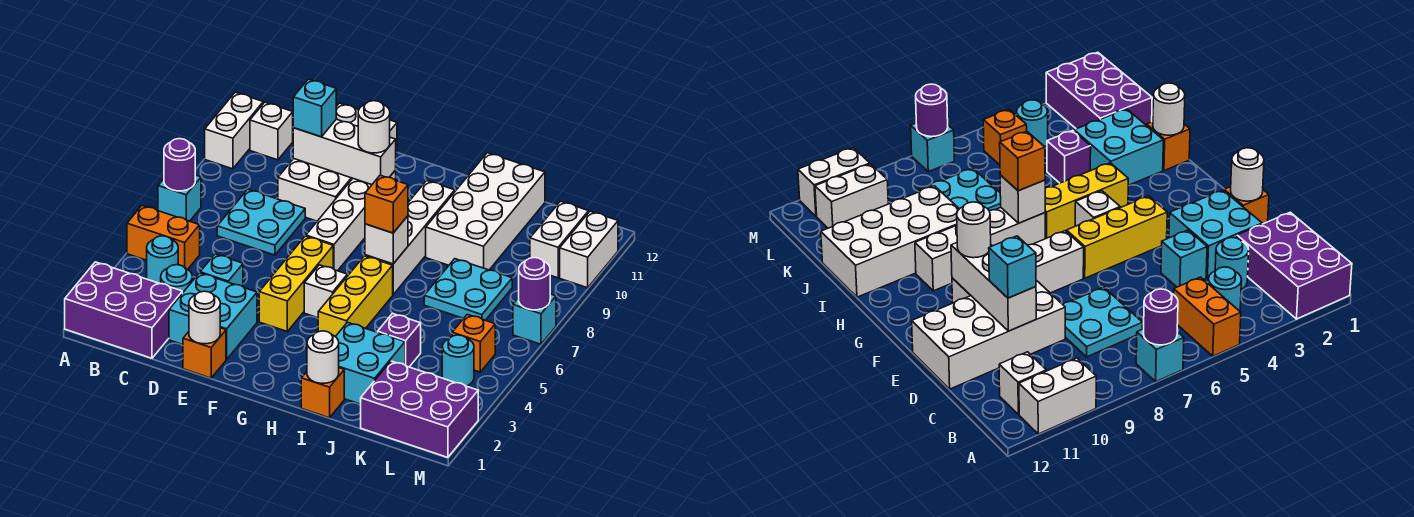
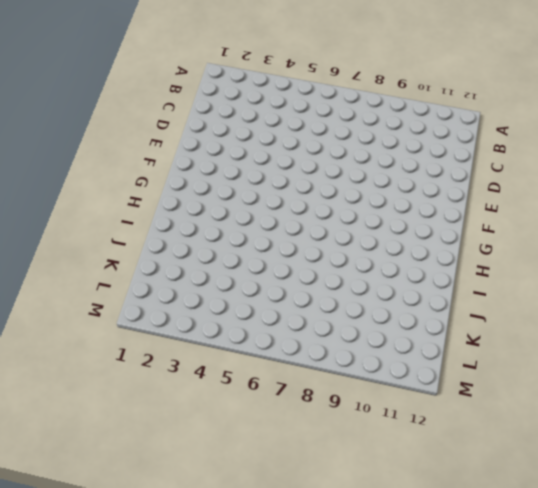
none -> purple brick A1:C2 level 1
none -> orange brick A5:B5 level 1
none -> cyan brick A7 level 1
none -> white brick A10:A11 level 1

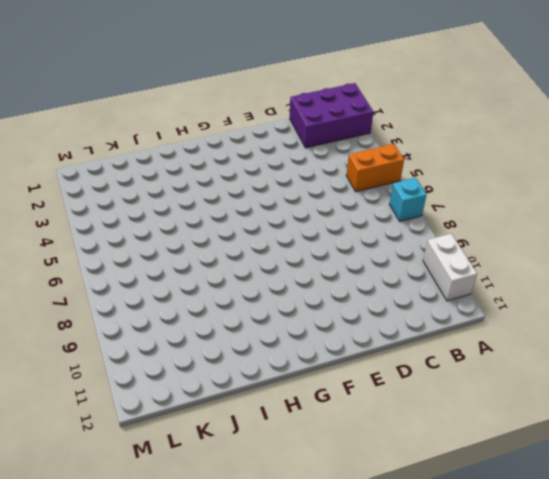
none -> cyan round brick B4 level 1
none -> white brick B11 level 1
none -> cyan round brick C3 level 1
none -> cyan plate C7:D8 level 1

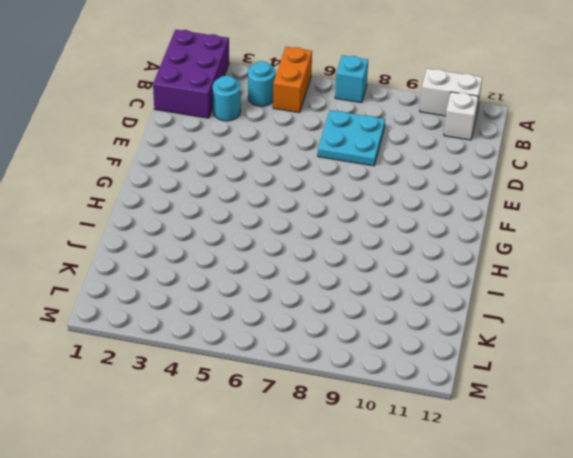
none -> cyan brick D2:E3 level 1
none -> cyan brick D4 level 1
none -> white brick D9:E12 level 1
none -> orange brick E1 level 1

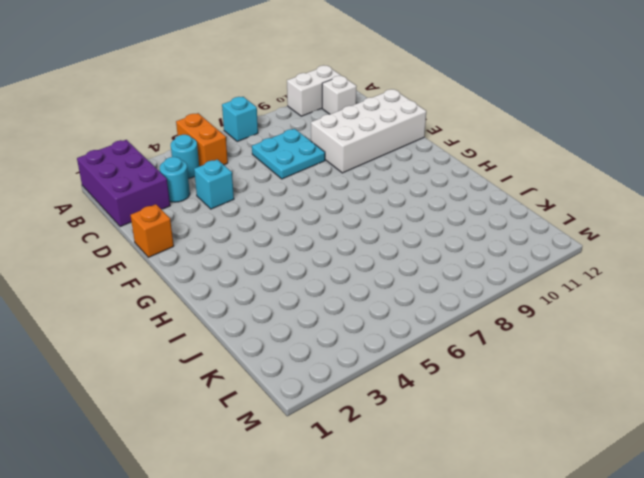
none -> cyan brick D2:E3 level 1
none -> yellow brick F4:F6 level 1
none -> white brick F7:F10 level 1
none -> white brick G5 level 1

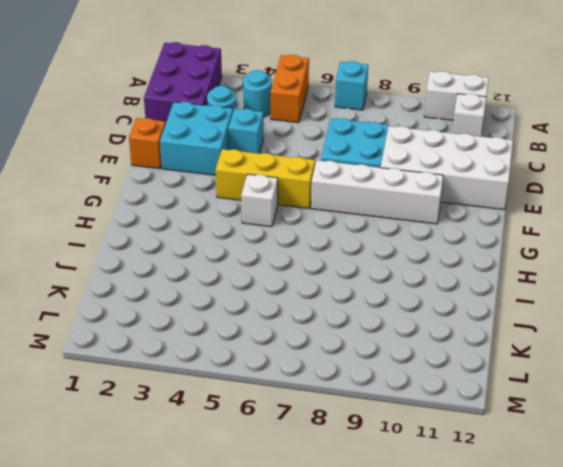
none -> yellow brick H4:H6 level 1
none -> white brick H7:H10 level 1
none -> orange brick I1 level 1
none -> cyan brick I2:J3 level 1

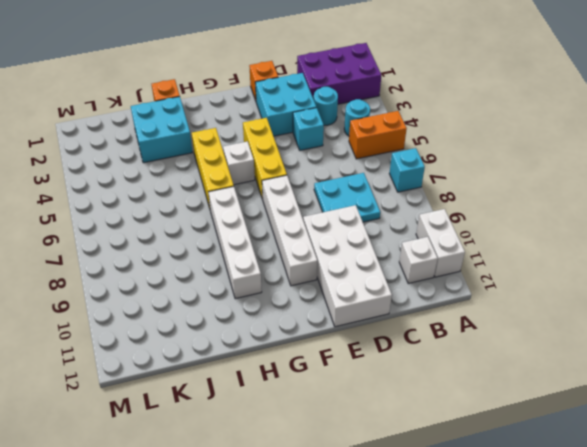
none -> white brick I9:J12 level 1
none -> purple brick J4 level 1
none -> cyan plate J7:K8 level 1
none -> purple brick K1:M2 level 1

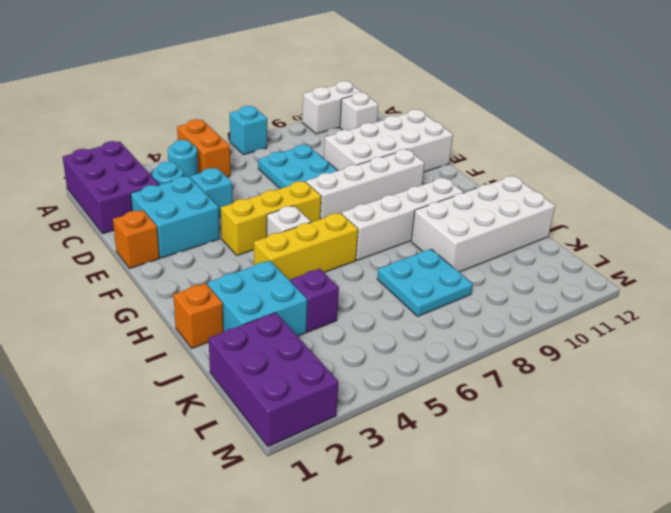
none -> cyan round brick L4 level 1
none -> orange brick L5 level 1
none -> white brick L10:L11 level 1
none -> cyan brick M7 level 1

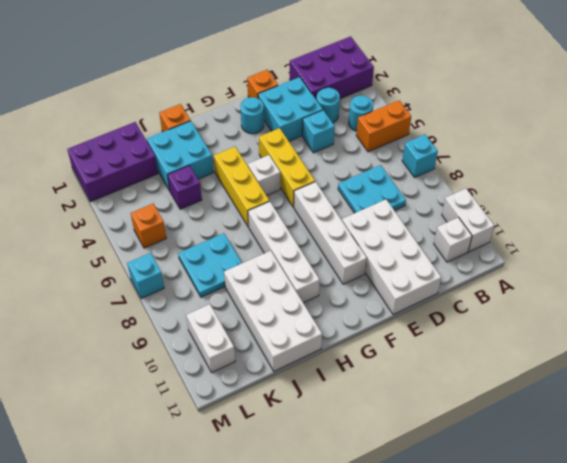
cyan round brick F2 level 1 -> cyan round brick L4 level 1
none -> white brick M10:M11 level 1
none -> purple round brick A7 level 2
none -> white brick D10:F10 level 2
none -> white round brick E1 level 2

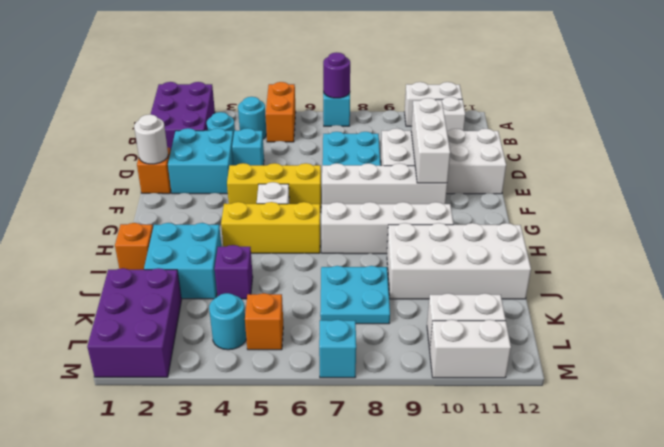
none -> white brick H7 level 2
none -> white round brick I1 level 2
none -> purple round brick M7 level 2
none -> cyan brick D10 level 3

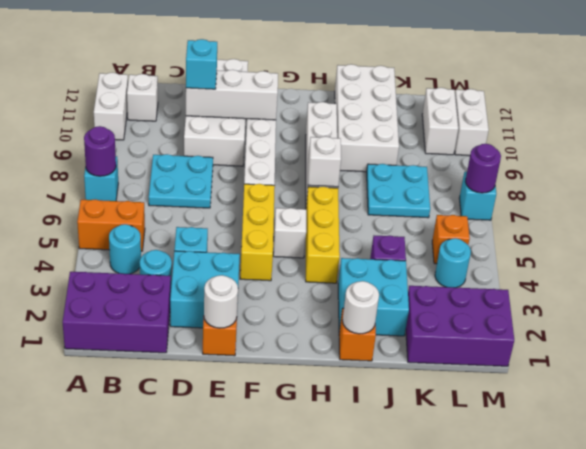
none -> white round brick F10 level 3
none -> orange brick H7 level 3

